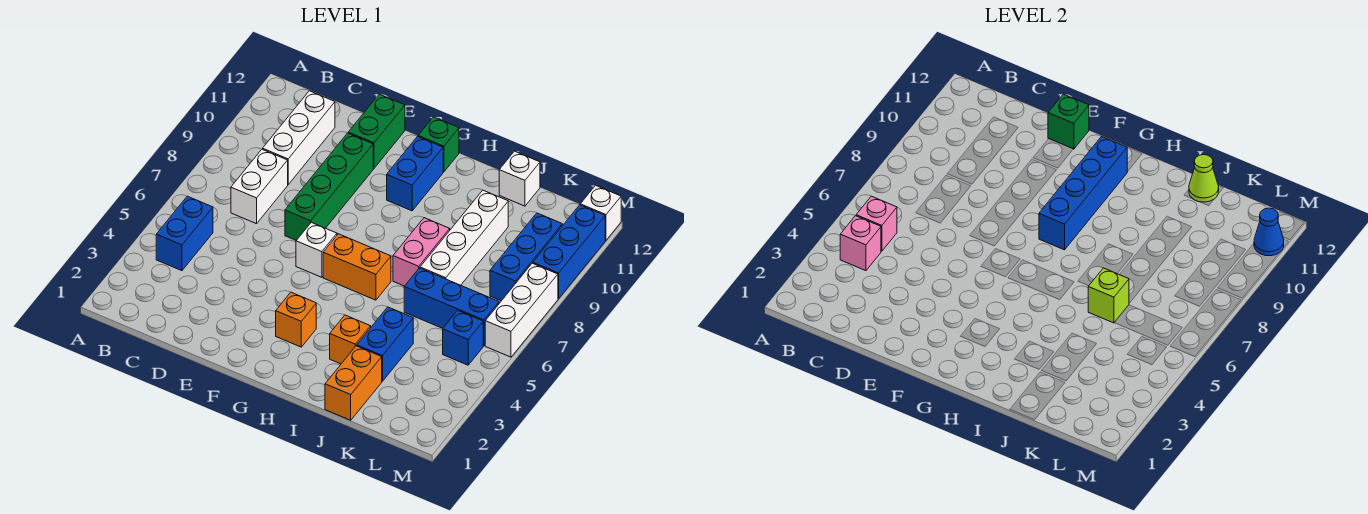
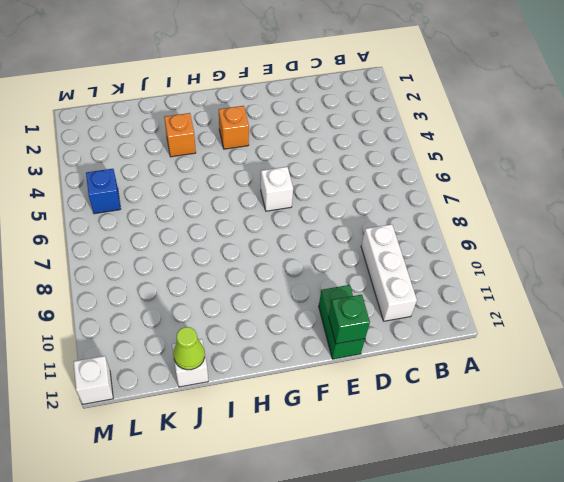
none -> blue brick B4:B5 level 1
none -> white brick C7:C8 level 1
none -> green brick E7:E10 level 1

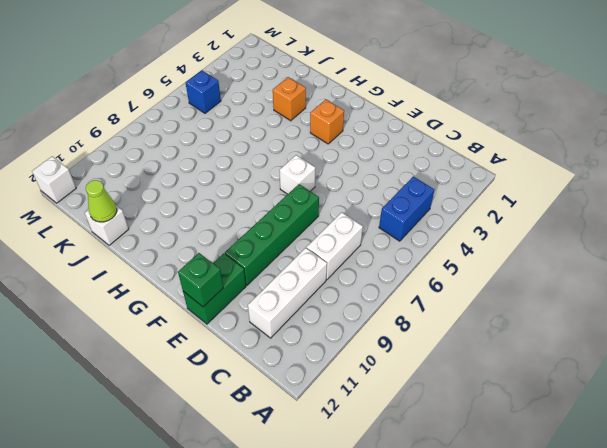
none -> orange brick G6:H6 level 1
none -> blue brick G10:G11 level 1
none -> green brick G12 level 1

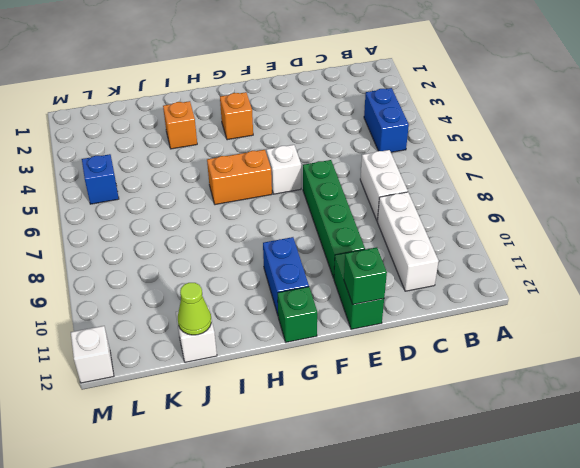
none -> pink brick I7:I8 level 1
none -> orange brick J1:J2 level 1
none -> blue brick J3:J4 level 1

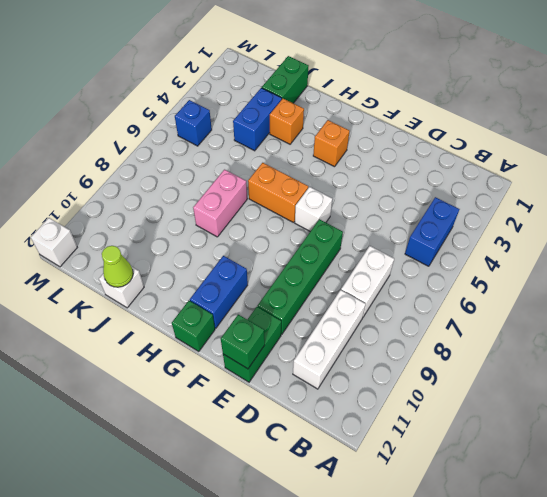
green brick J1:J2 level 1 -> orange brick J1:J2 level 1
none -> blue brick J6:L6 level 1
none -> white brick J7:J10 level 1
none -> blue brick L8:L10 level 1

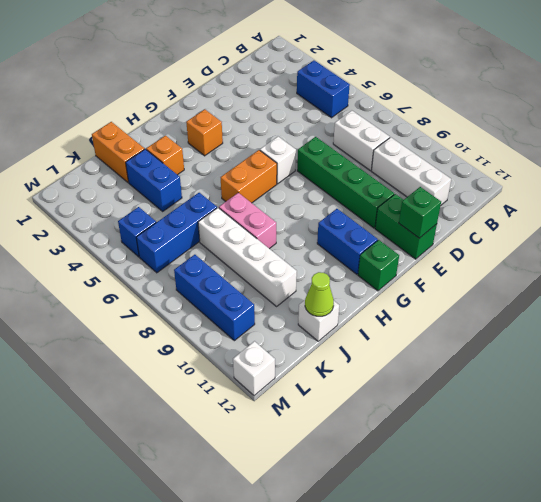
none -> white brick M6:M8 level 1
none -> blue brick M9:M11 level 1
none -> pink brick B4 level 2

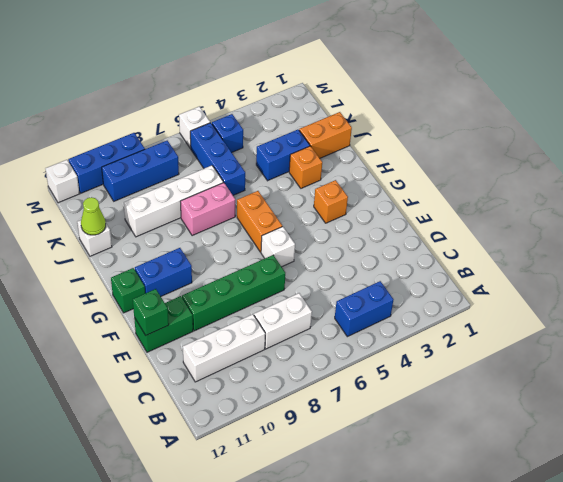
white brick M6 level 1 -> white brick M6:M8 level 1
none -> pink brick B4 level 2
none -> pink brick B5 level 2
none -> blue brick G8:G11 level 2

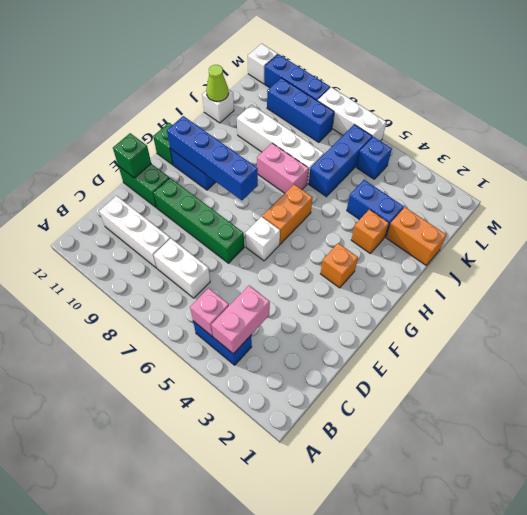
pink brick B4:C4 level 2 -> pink brick B4 level 2
none -> lime brick J6 level 2
none -> blue cone M11 level 2

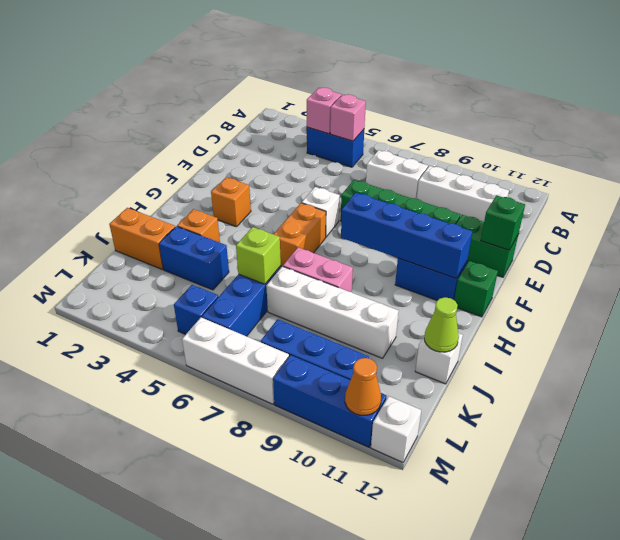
orange cone M11 level 2 -> blue cone M11 level 2

